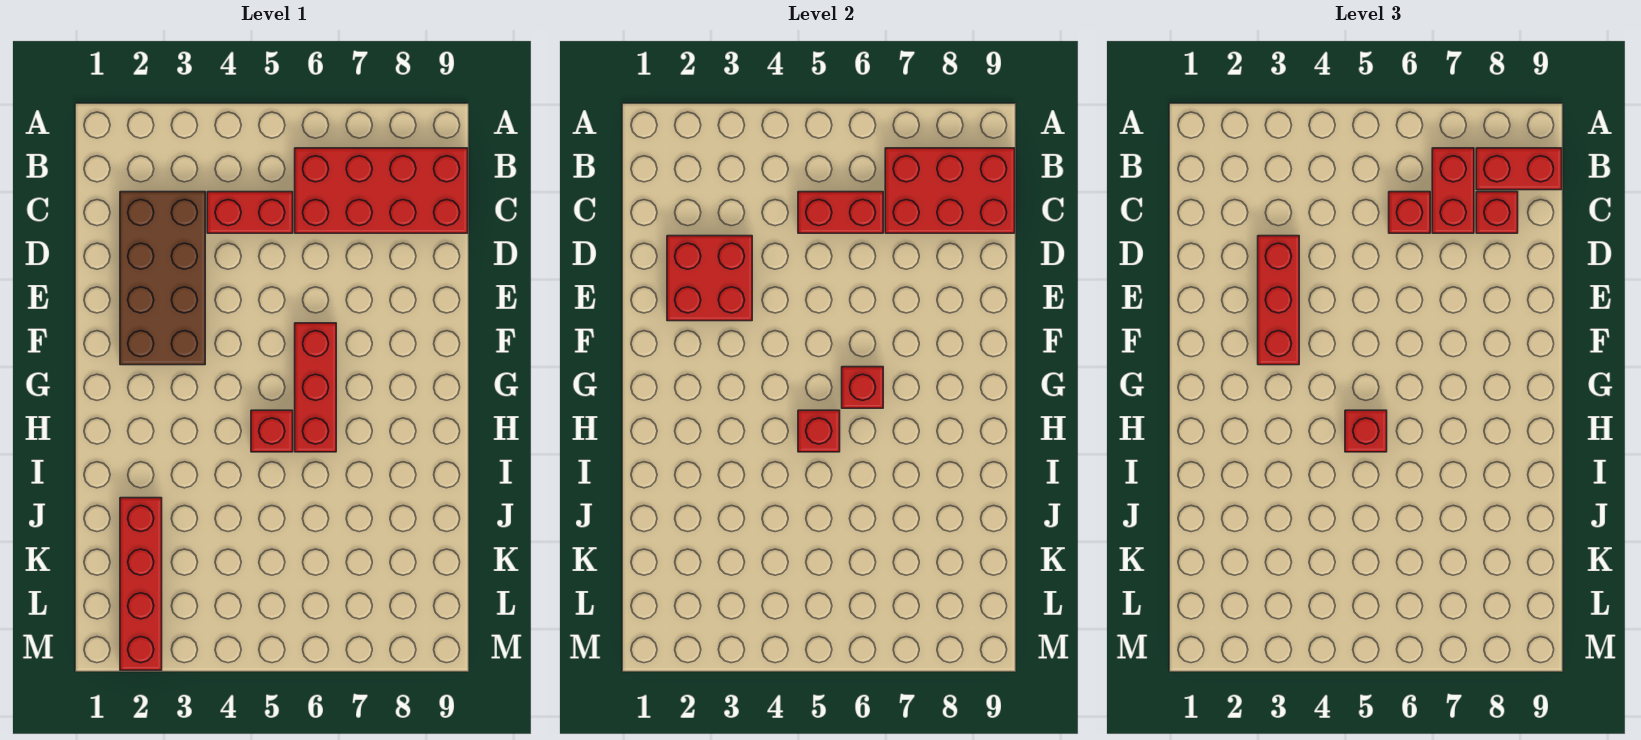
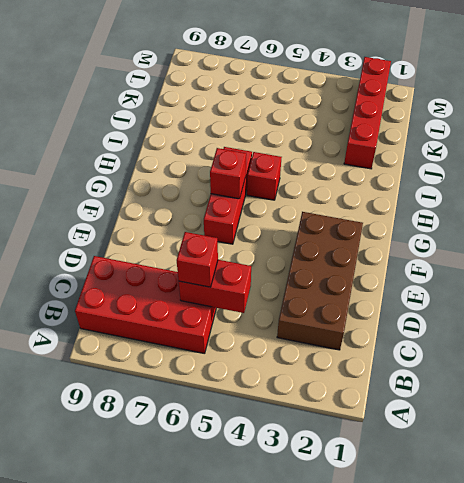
none -> red brick C4:C5 level 1
none -> red brick B7:C9 level 2
none -> red brick D2:E3 level 2

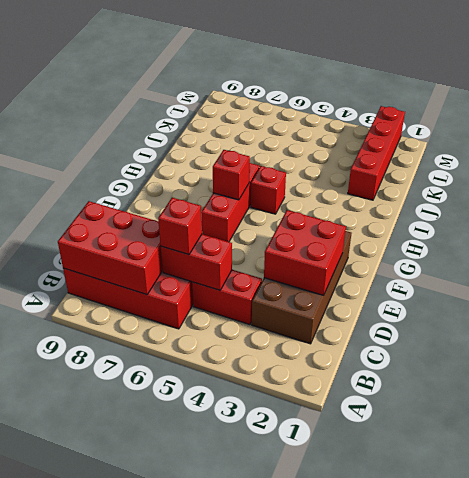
none -> red brick H5 level 2
none -> red brick B7:C7 level 3
none -> red brick B8:B9 level 3

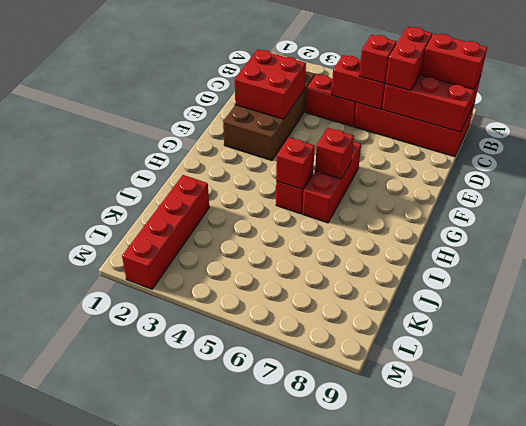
none -> red brick C8 level 3
none -> red brick D3:F3 level 3
none -> red brick H5 level 3

